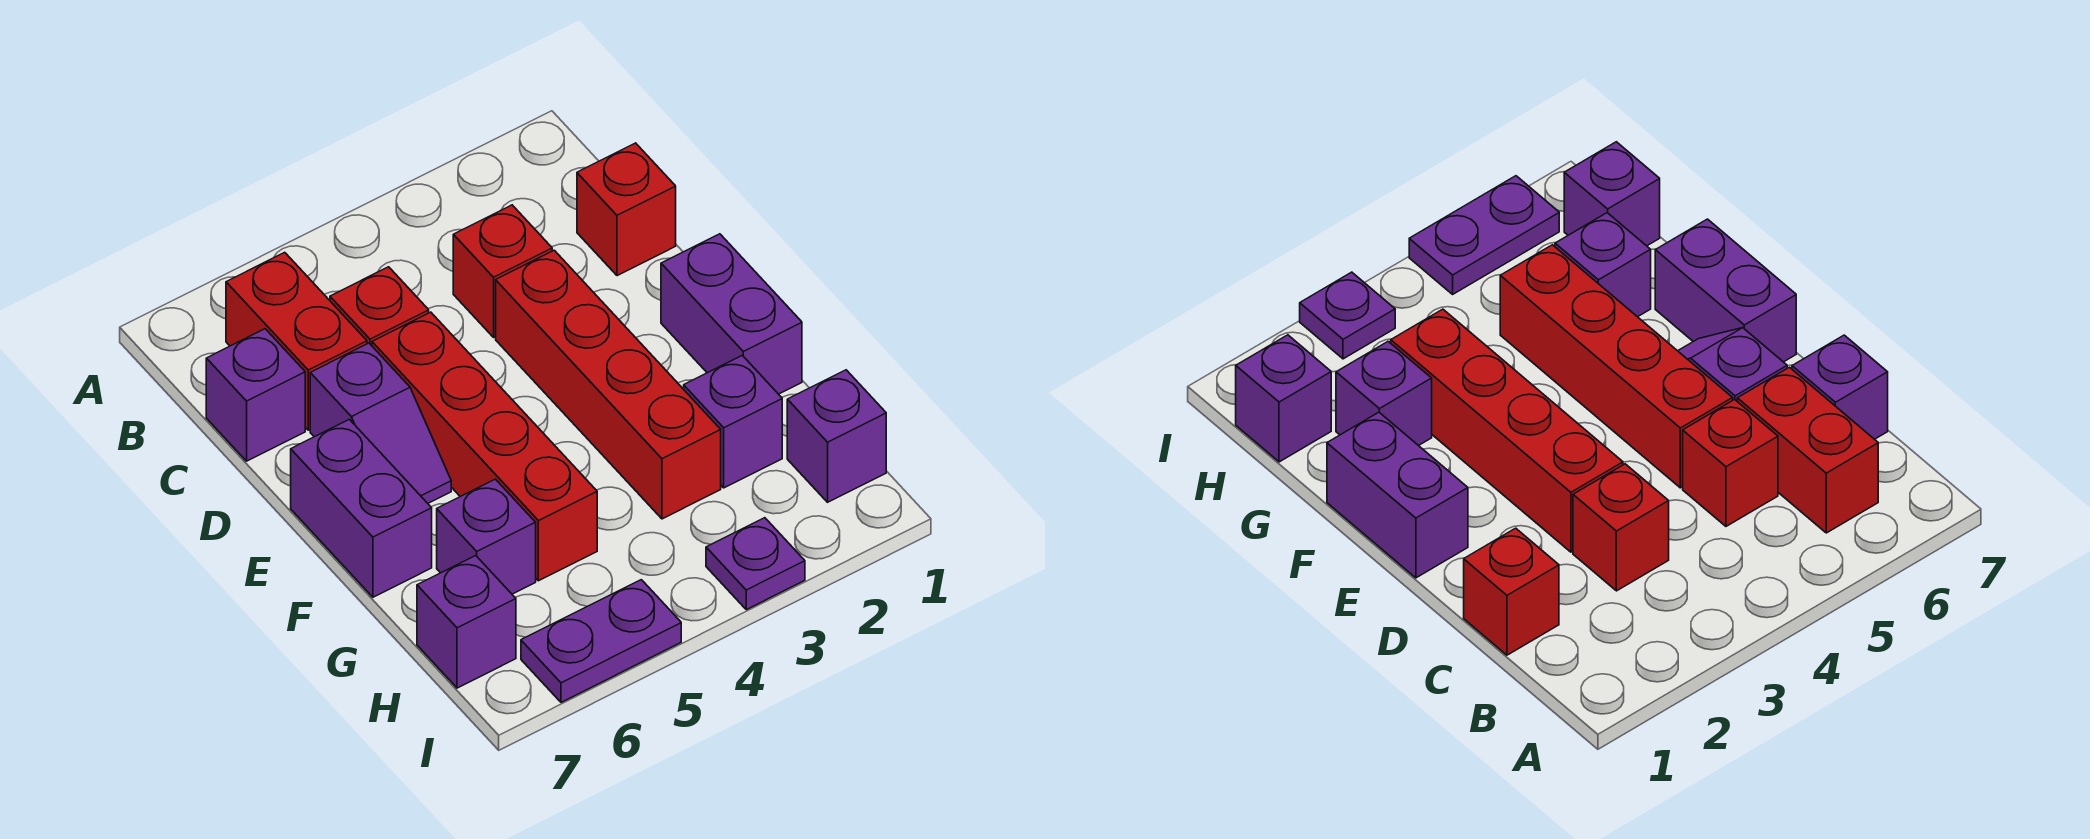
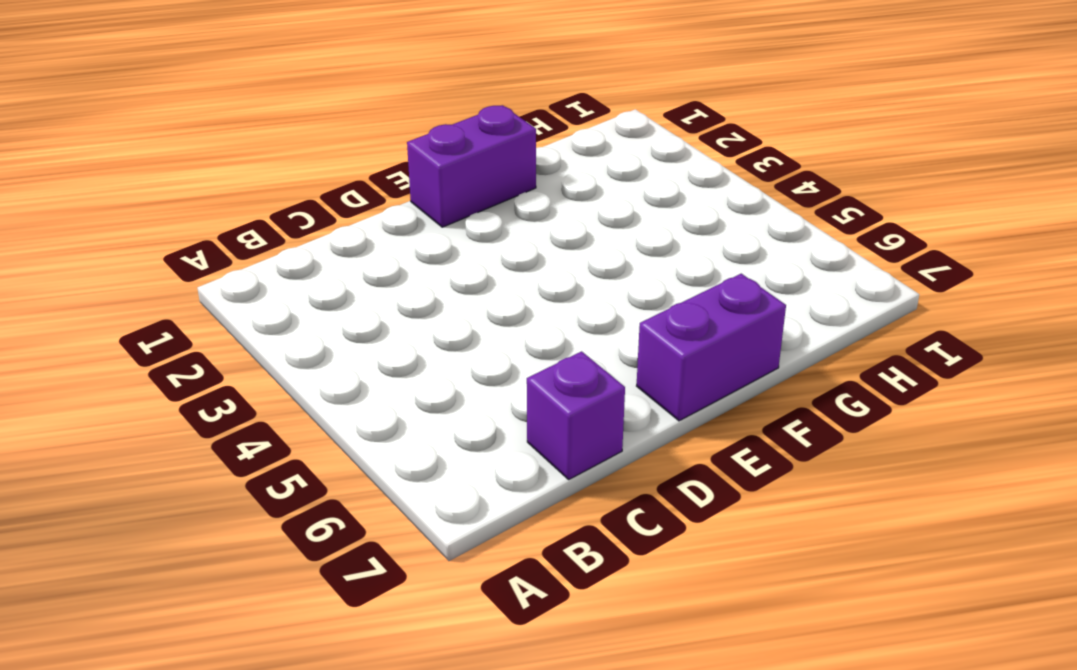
none -> red brick B6:C6 level 1
none -> red brick C1 level 1
none -> red brick C3 level 1

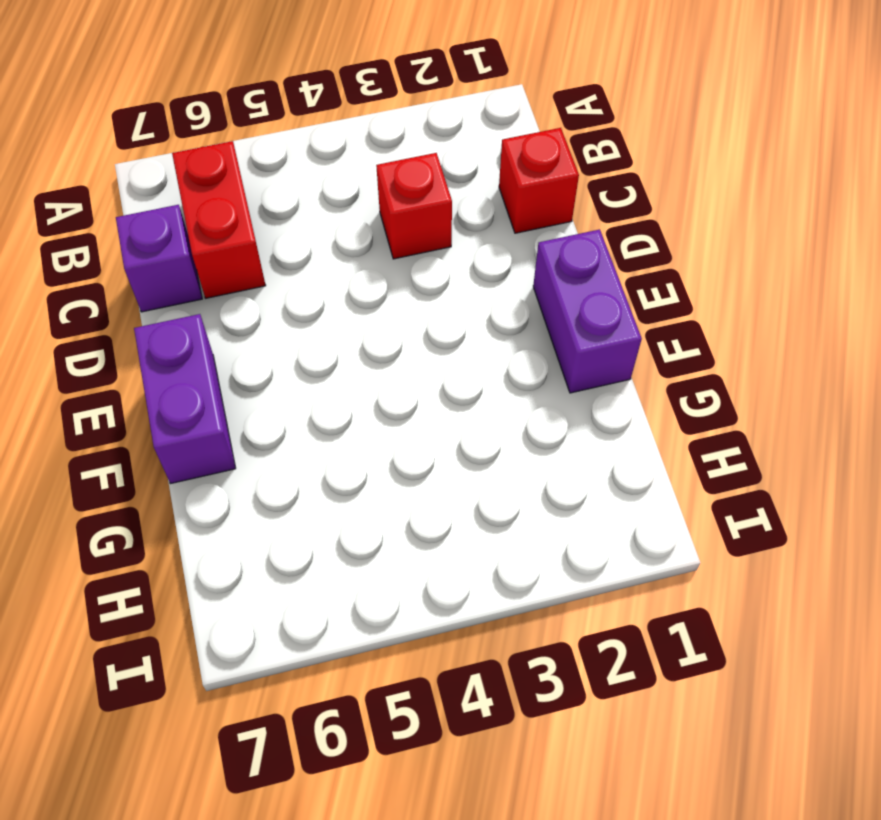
none -> red brick C5 level 1
none -> red brick D3:G3 level 1
none -> red brick D5:G5 level 1

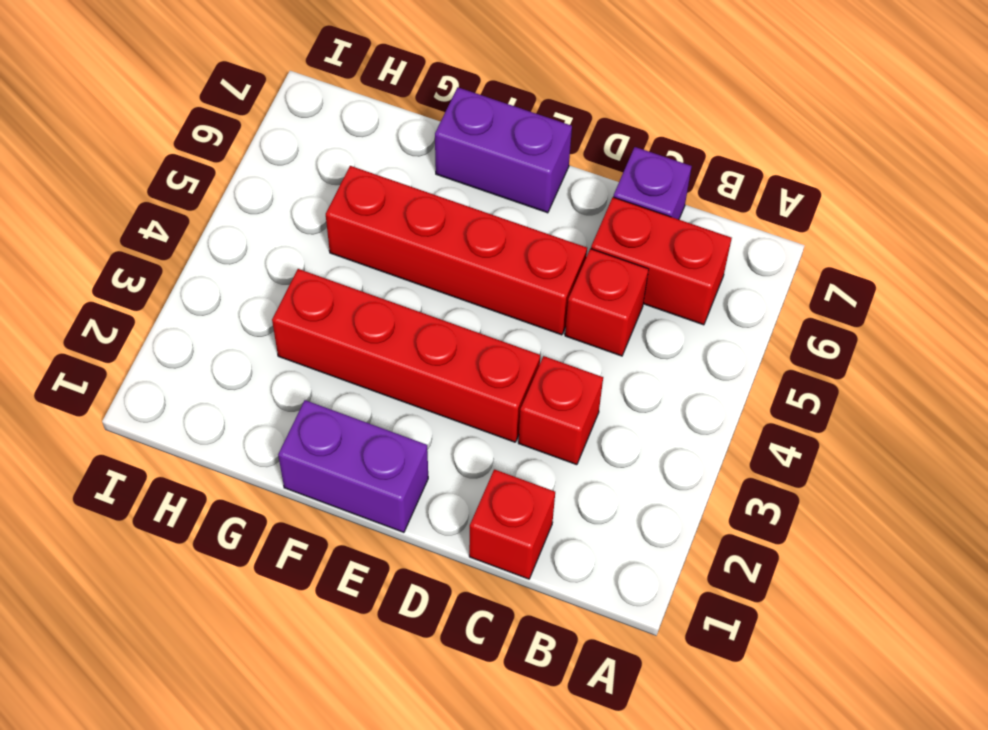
none -> purple slope D6:E6 level 1 top D
none -> purple brick G2 level 1
none -> purple brick G6 level 1

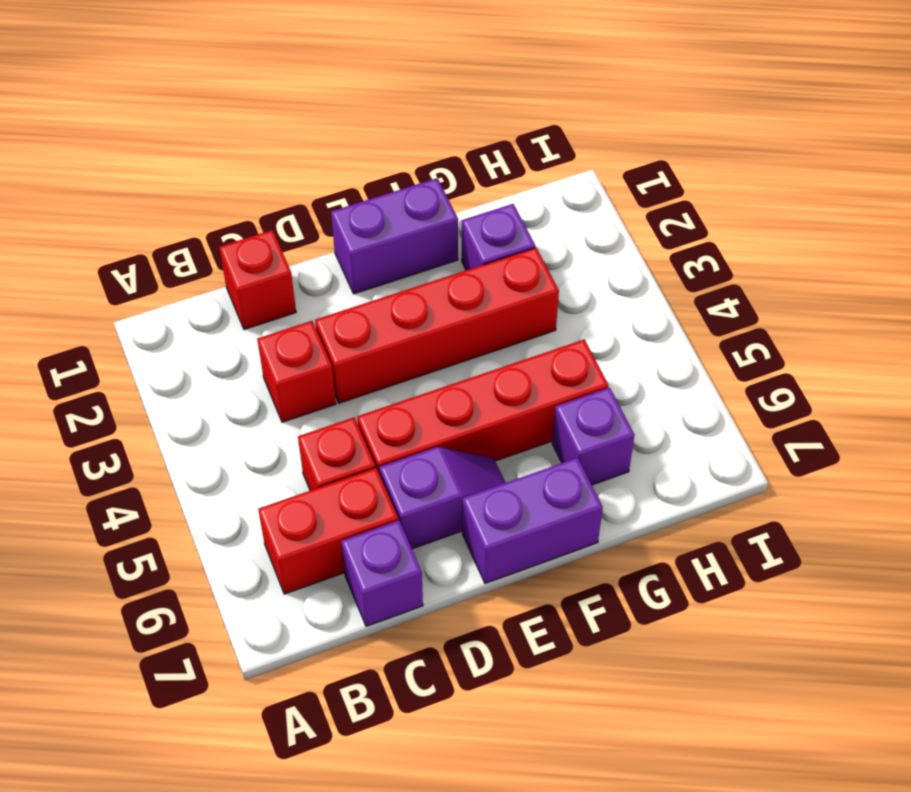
none -> purple brick H1 level 1
none -> purple brick H7 level 1
none -> purple plate I3 level 1

